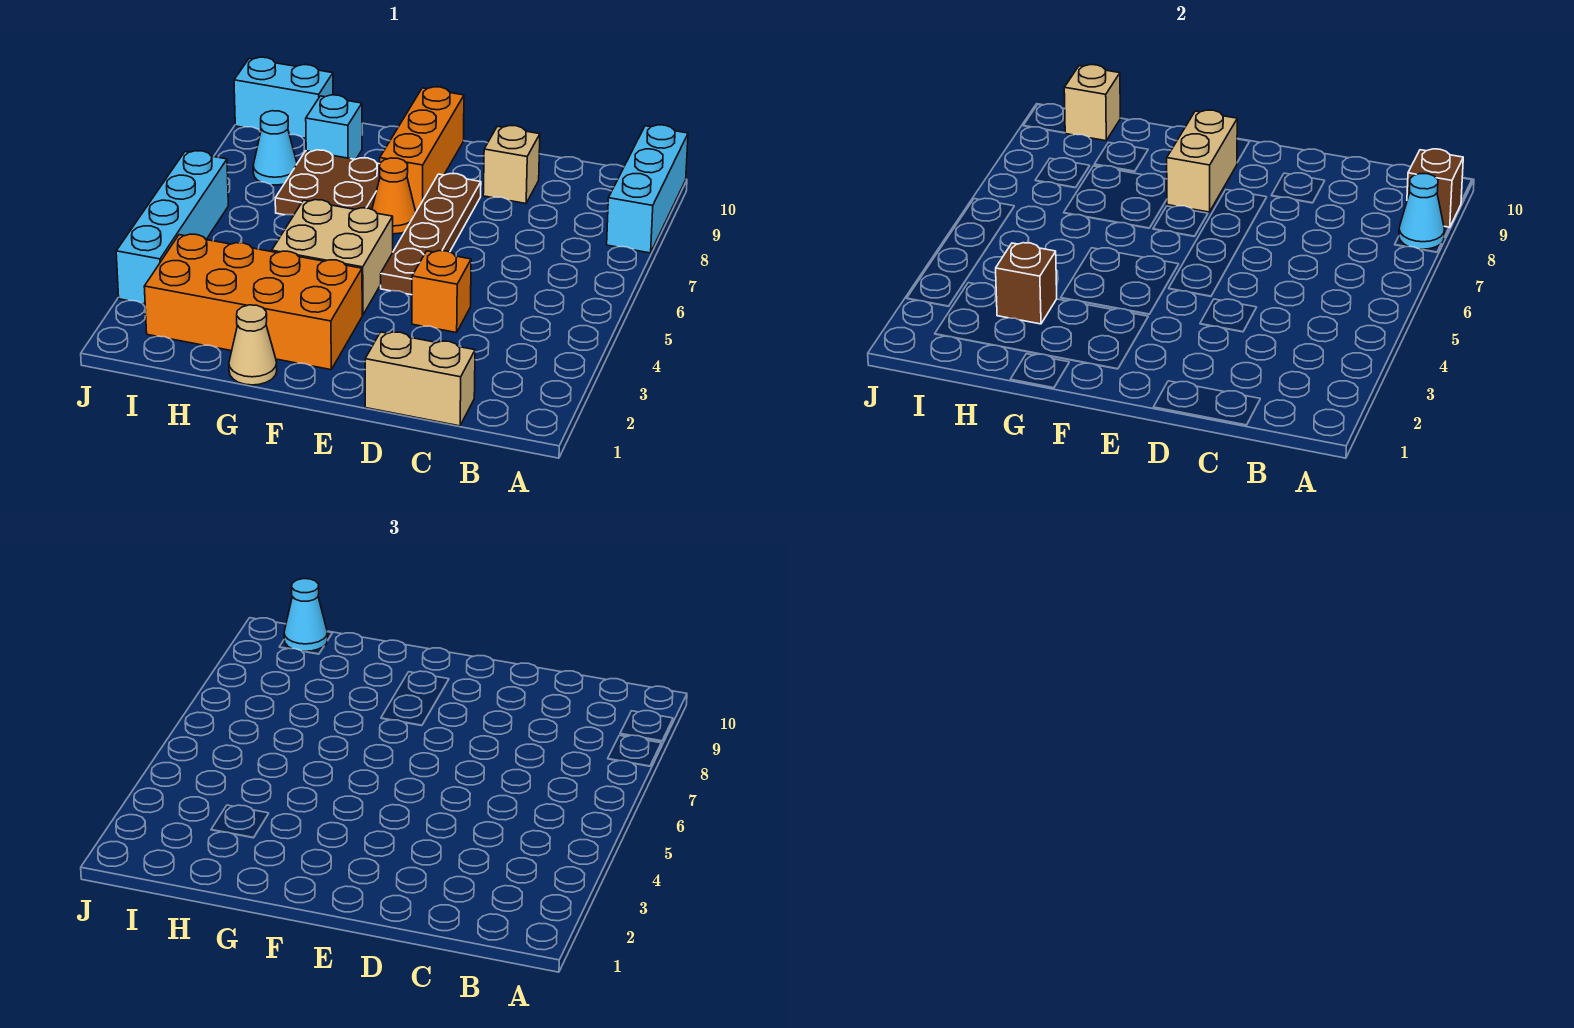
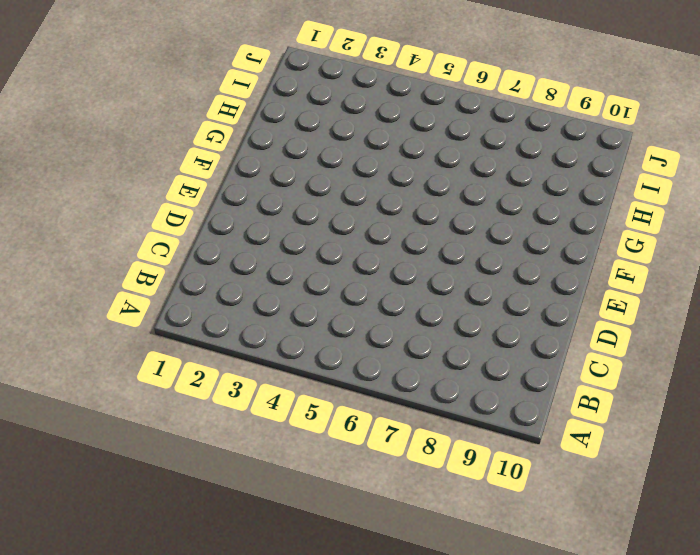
none -> cyan brick A8:A10 level 1
none -> tan brick C1:D1 level 1
none -> orange brick D4 level 1

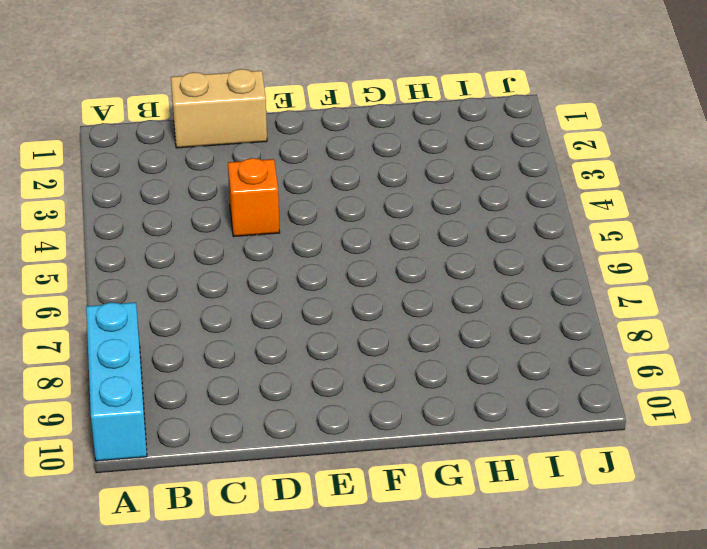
none -> tan brick D9 level 1
none -> brown plate E5:E8 level 1
none -> orange brick F2:I3 level 1

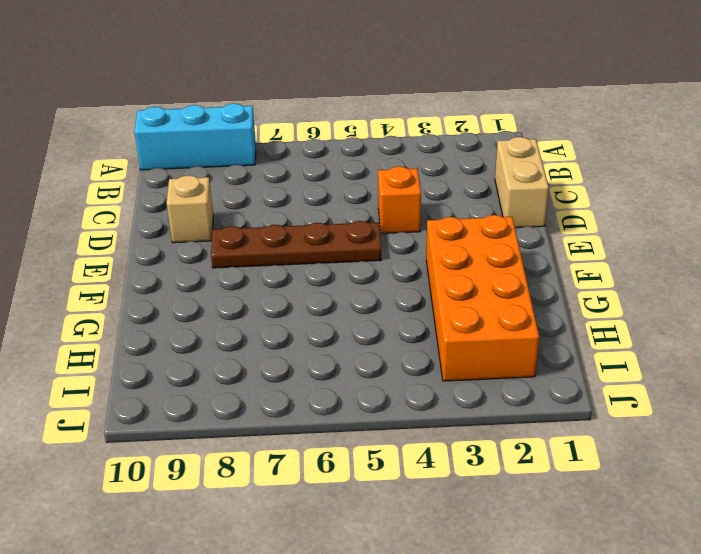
none -> tan brick F4:G5 level 1
none -> orange cone F7 level 1
none -> orange brick F8:F10 level 1

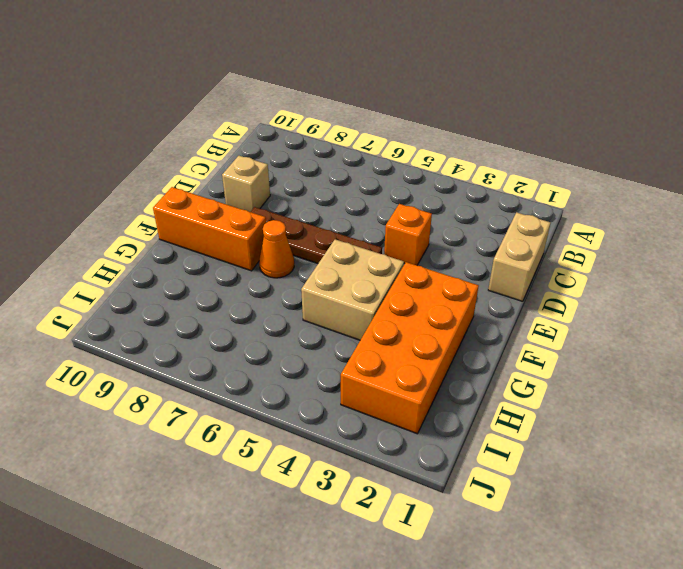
none -> cyan brick A8:A10 level 1
none -> tan cone G1 level 1
none -> brown plate G7:H8 level 1

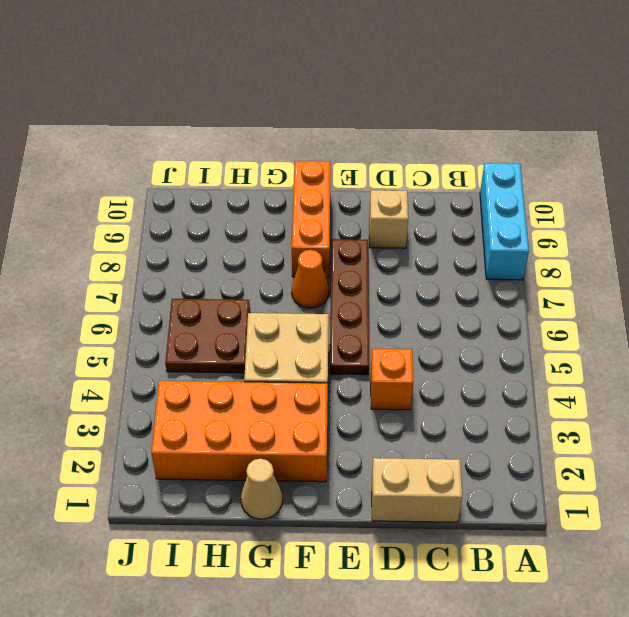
brown plate H5:I6 level 1 -> brown plate G7:H8 level 1
none -> cyan brick H9 level 1
none -> cyan cone I8 level 1
none -> cyan brick I10:J10 level 1

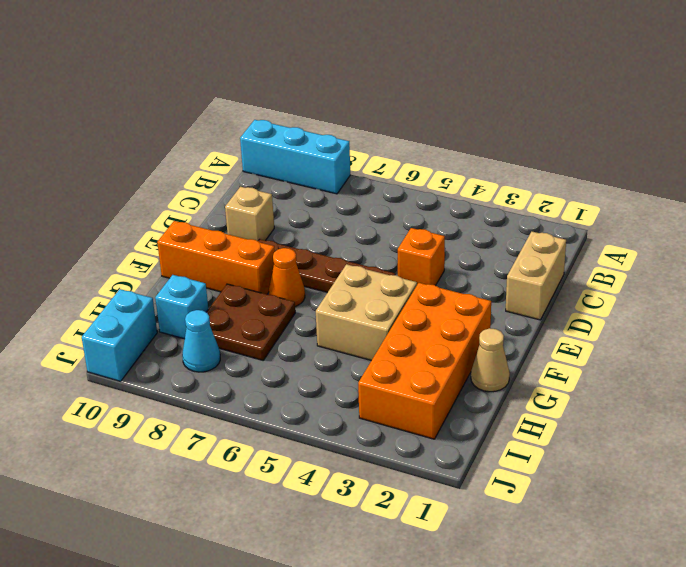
none -> cyan brick J3:J6 level 1
none -> cyan cone A8 level 2
none -> brown brick A9 level 2

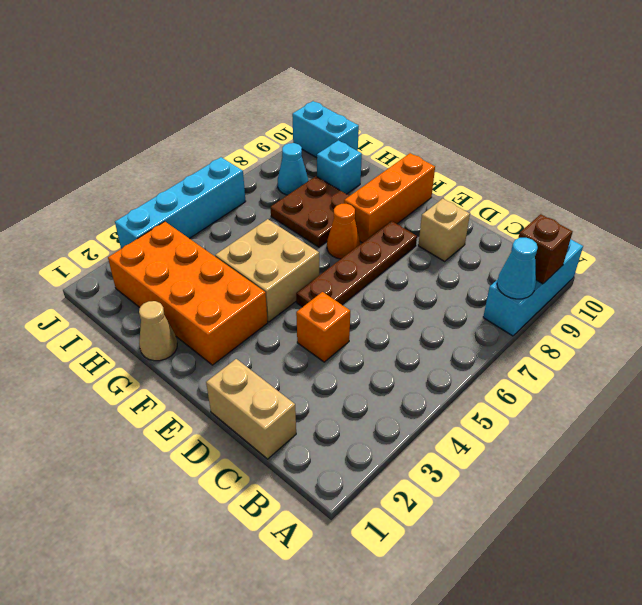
none -> tan brick F8:F9 level 2
none -> brown brick H3 level 2
none -> tan brick I10 level 2

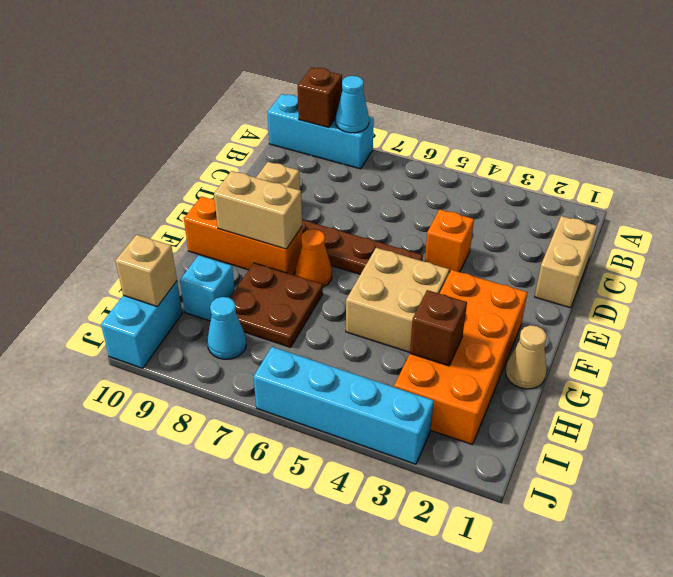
none -> cyan cone I10 level 3

